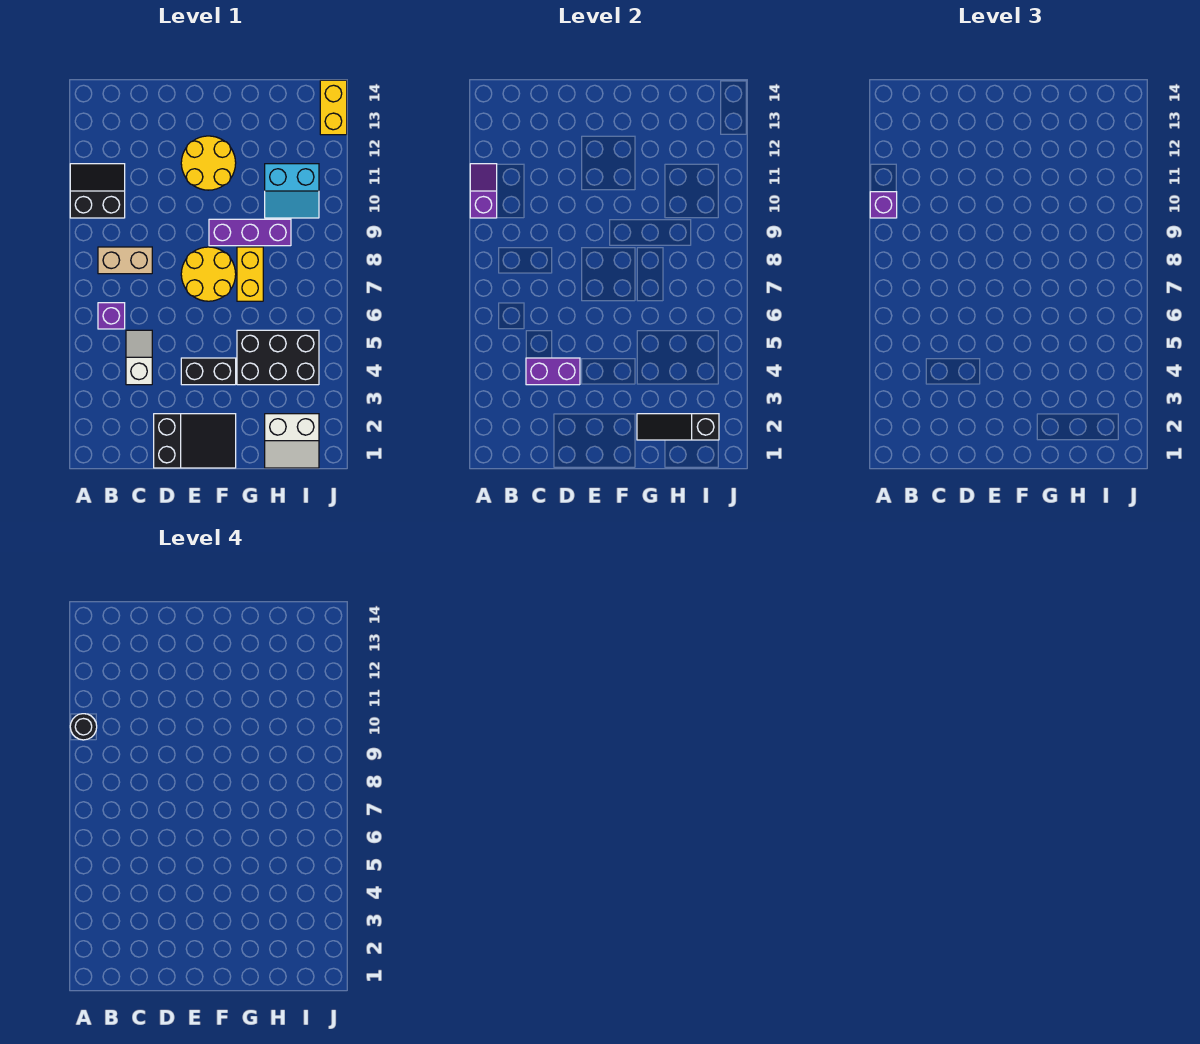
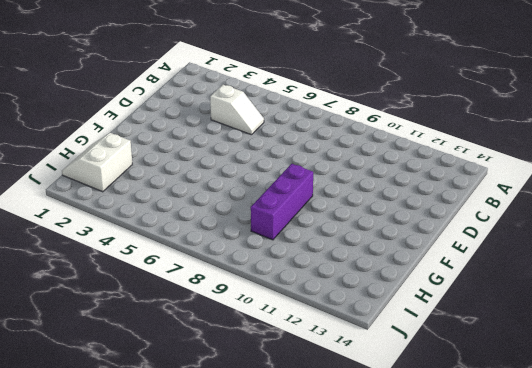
none -> black slope A10:B11 level 1 top 10
none -> purple brick B6 level 1
none -> tan brick B8:C8 level 1

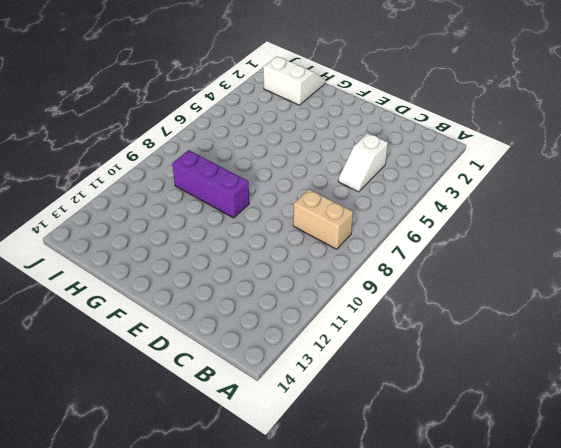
none -> black slope A10:B11 level 1 top 10
none -> purple brick B6 level 1
none -> black slope D1:F2 level 1 top D

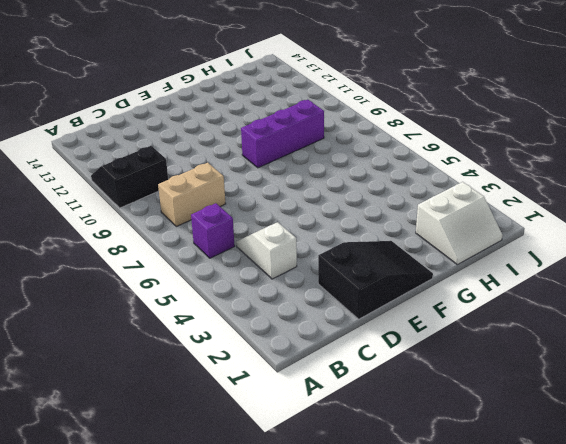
none -> black brick E4:F4 level 1
none -> yellow round brick E7:F8 level 1
none -> yellow round brick E11:F12 level 1

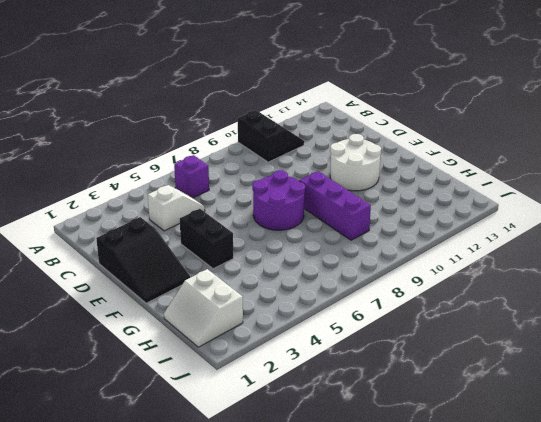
purple round brick E7:F8 level 1 -> yellow round brick E7:F8 level 1
white round brick E11:F12 level 1 -> yellow round brick E11:F12 level 1
none -> tan brick B8:C8 level 1
none -> black brick G4:I5 level 1
none -> yellow brick G7:G8 level 1

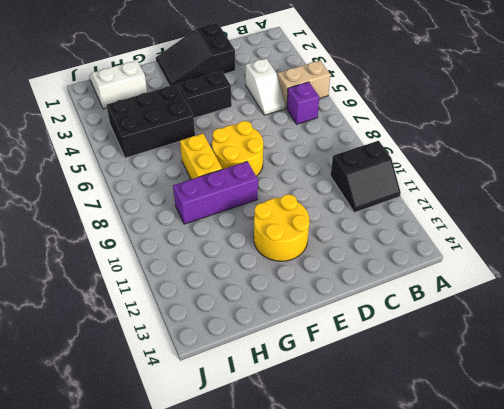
tan brick A5:B5 level 1 -> tan brick B8:C8 level 1
none -> cyan slope H10:I11 level 1 top 11
none -> yellow brick J13:J14 level 1
none -> purple slope A10:A11 level 2 top 10

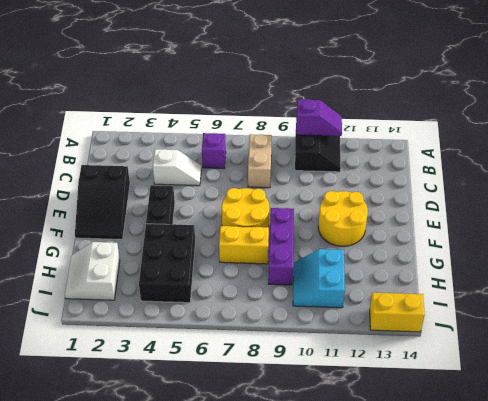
none -> purple brick C4:D4 level 2
none -> black slope G2:I2 level 2 top I
none -> purple brick A10 level 3

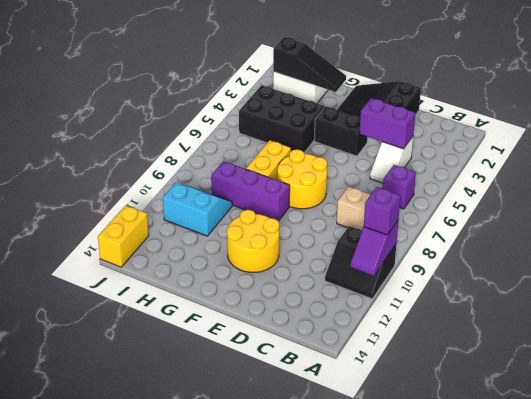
none -> black round brick A10 level 4

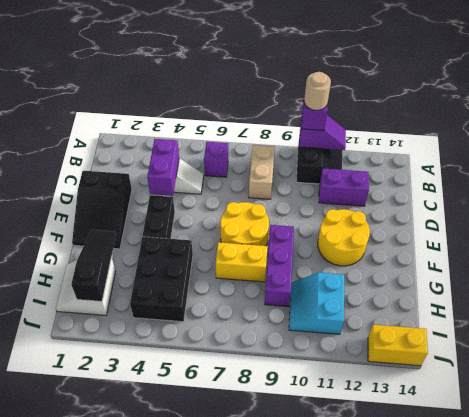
tan round brick A10 level 4 -> black round brick A10 level 4
purple brick C11:C12 level 1 -> none

